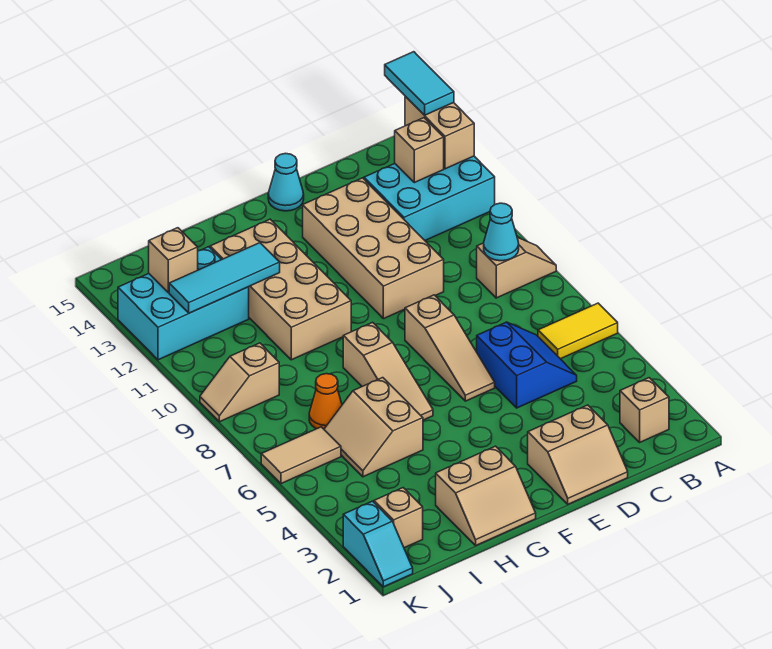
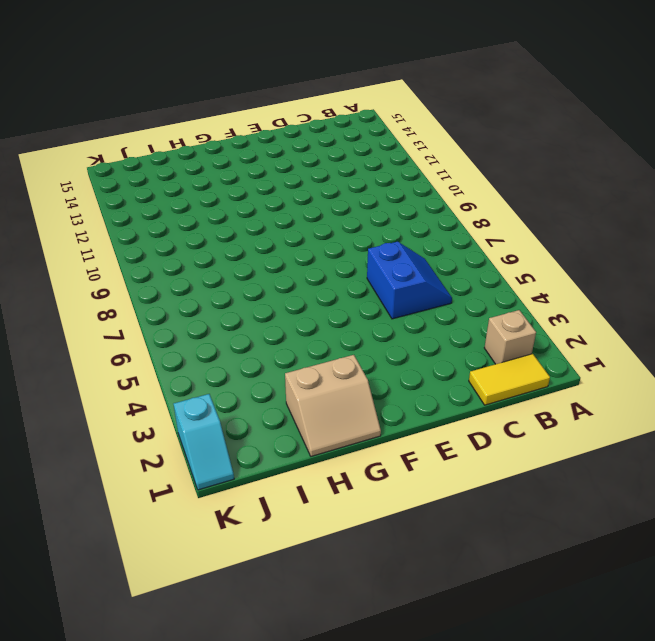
yellow tile B1:C1 level 1 -> yellow tile A6:B6 level 1
none -> tan slope A9:B9 level 1 top B
none -> cyan brick A12:C13 level 1
none -> tan slope D1:E2 level 1 top 2

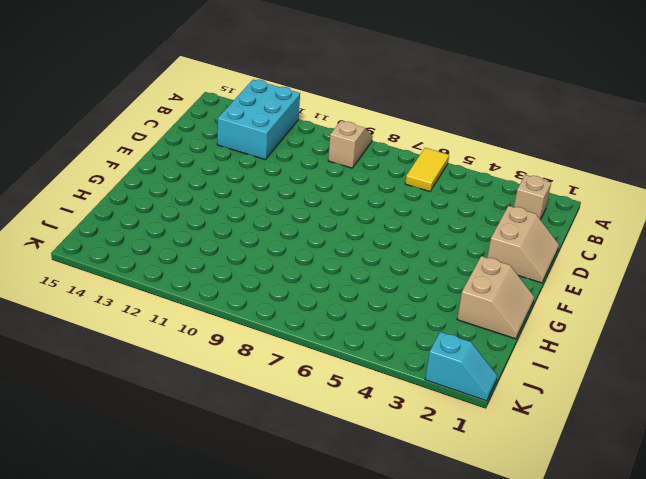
none -> blue slope C5:D6 level 1 top D
none -> tan brick D10:E13 level 1
none -> tan slope E6:E8 level 1 top 8

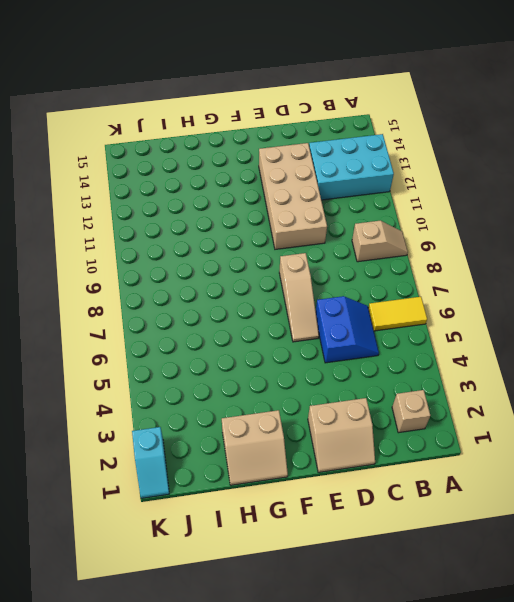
none -> cyan cone E15 level 1
none -> tan slope G6:G8 level 1 top 8
none -> tan brick G10:H13 level 1

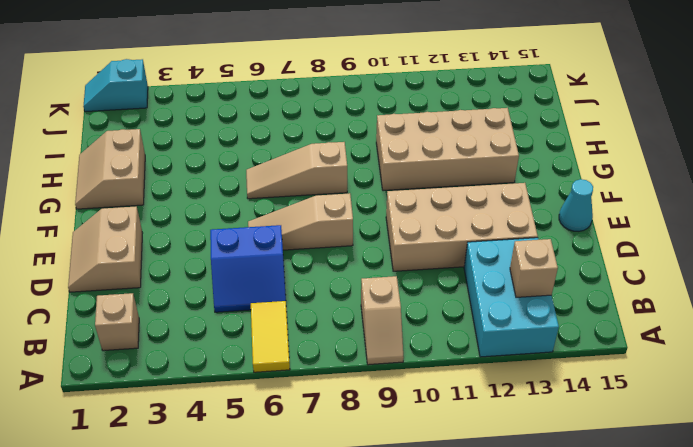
none -> tan slope H5:I6 level 1 top H
none -> orange cone I7 level 1
none -> cyan brick I12:K13 level 1

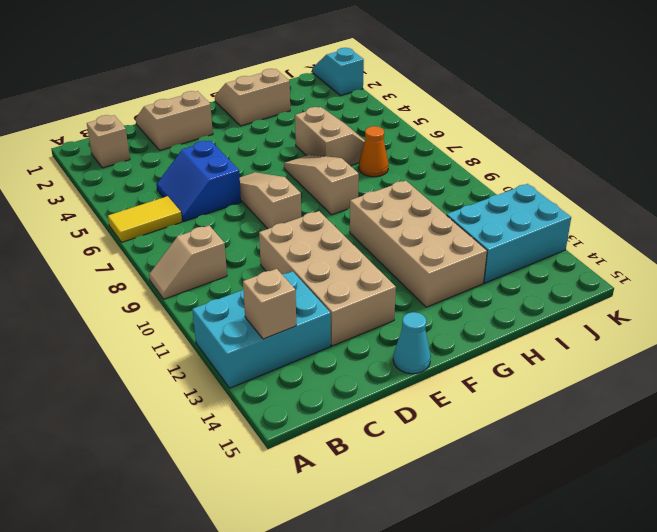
none -> tan brick J2 level 1
none -> tan tile J6:K6 level 1
none -> tan slope J9:K9 level 1 top J

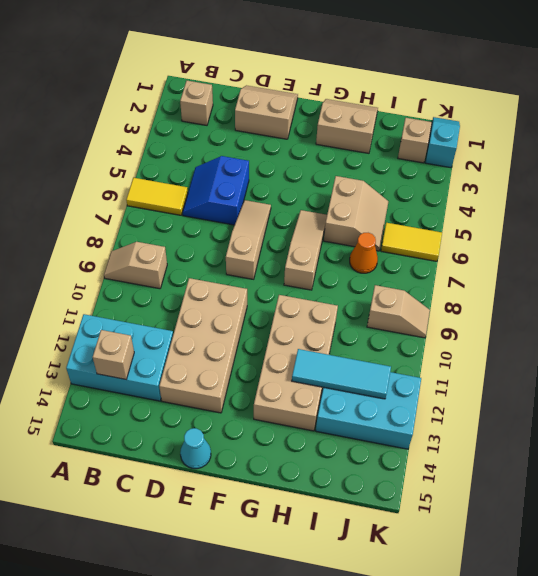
yellow tile J6:K6 level 1 -> tan tile J6:K6 level 1
none -> tan brick A13:A14 level 2
none -> cyan cone B9 level 2
none -> tan brick J13 level 2

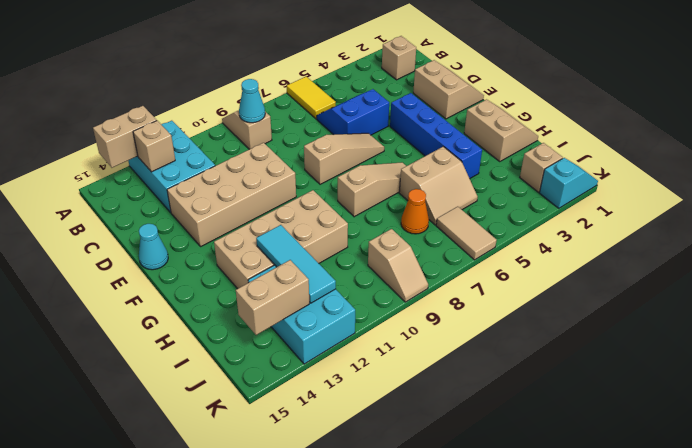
blue brick E4:H4 level 1 -> none
tan brick J13:J14 level 2 -> tan brick J13 level 2
none -> cyan tile A14:A15 level 3

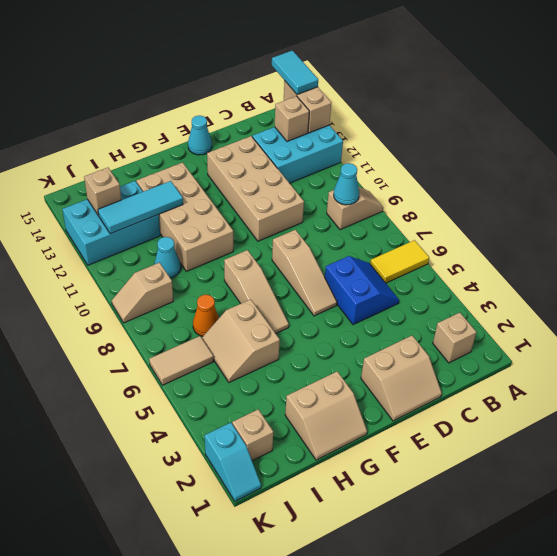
cyan cone I10 level 1 -> none

